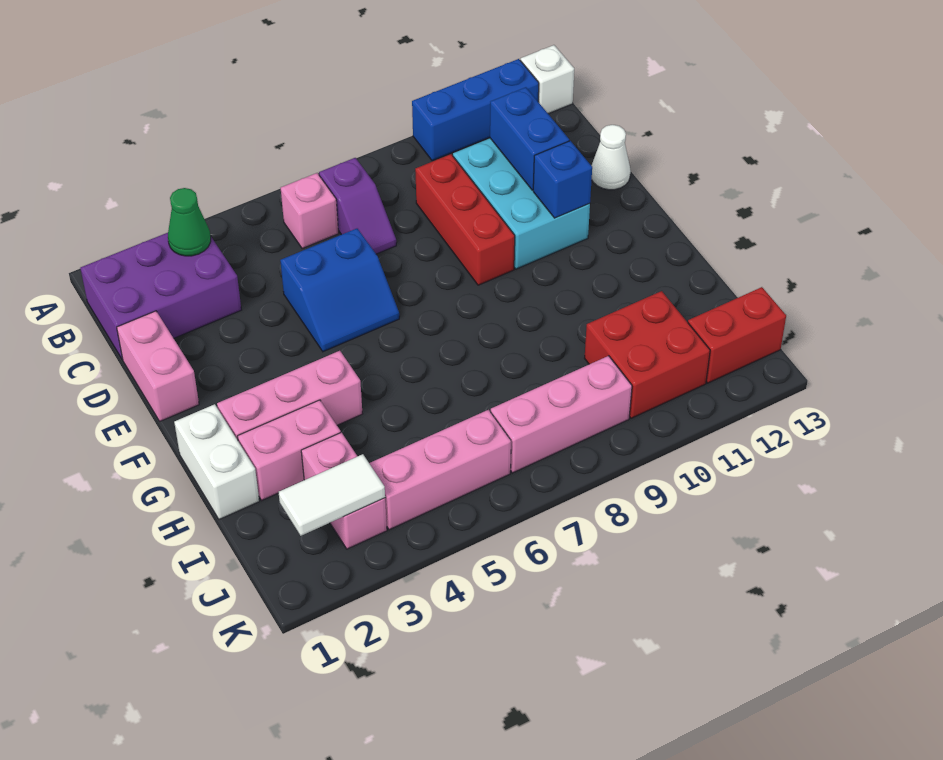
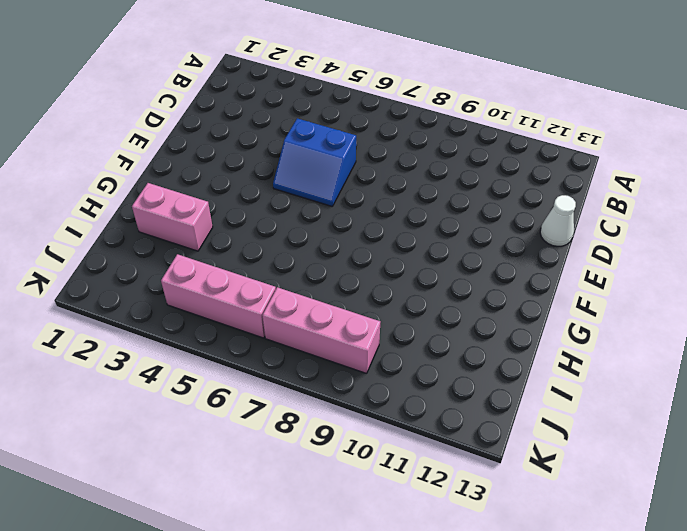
none -> blue brick A10:A12 level 1
none -> white brick A13 level 1
none -> purple brick B1:C3 level 1

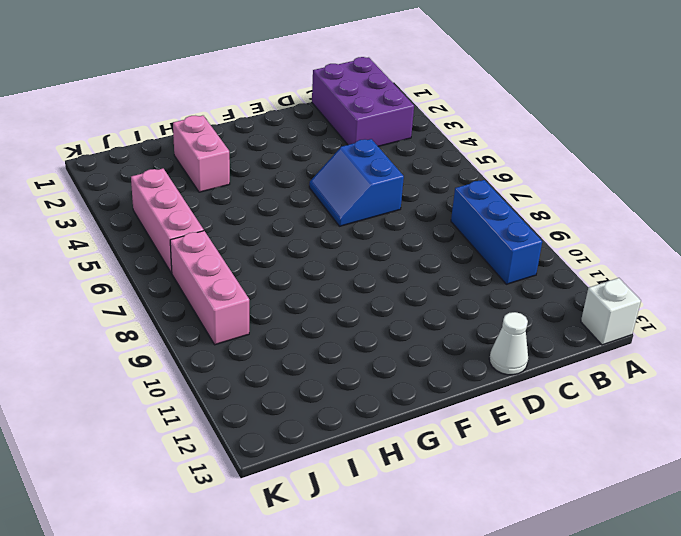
blue brick B8:B10 level 1 -> blue brick A10:A12 level 1
none -> pink brick B6 level 1
none -> purple slope B7:C7 level 1 top B
none -> red brick C9:E9 level 1

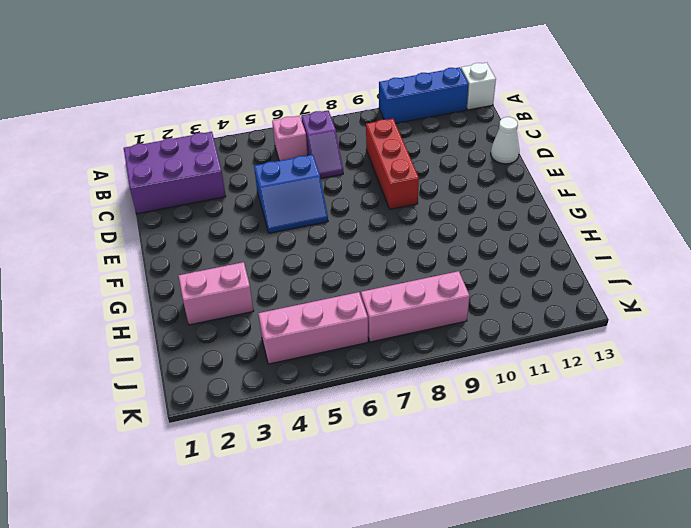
none -> cyan brick C10:E11 level 1
none -> pink brick D1:E1 level 1
none -> white brick G1:H1 level 1

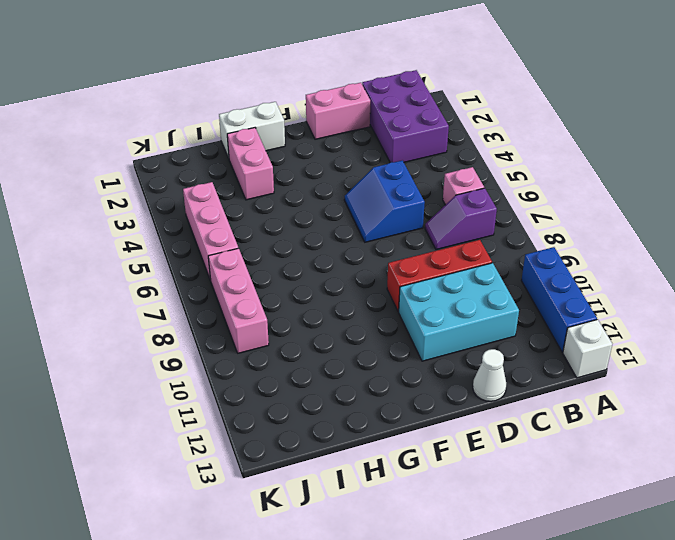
none -> pink brick G2:G4 level 1
none -> pink brick I3:J3 level 1
none -> red brick I10:J11 level 1

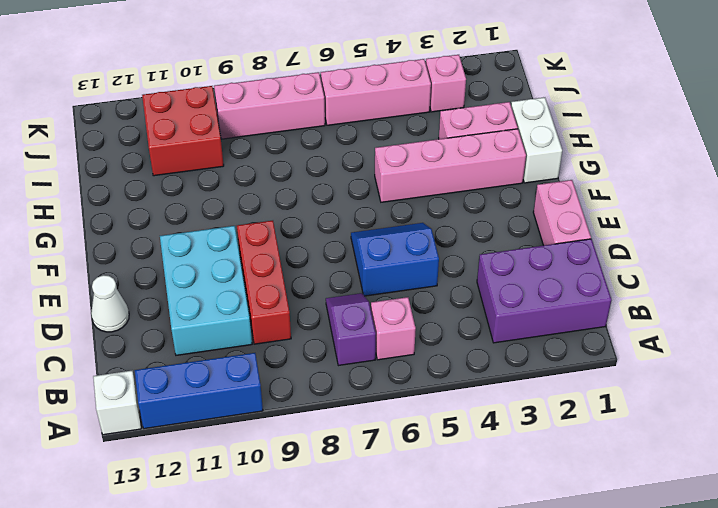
pink brick G2:G5 level 1 -> pink brick G2:G4 level 1
pink brick J3 level 1 -> pink brick I3:J3 level 1
none -> red brick J12:J13 level 1
none -> green cone B3 level 2
none -> blue brick C11:D11 level 2

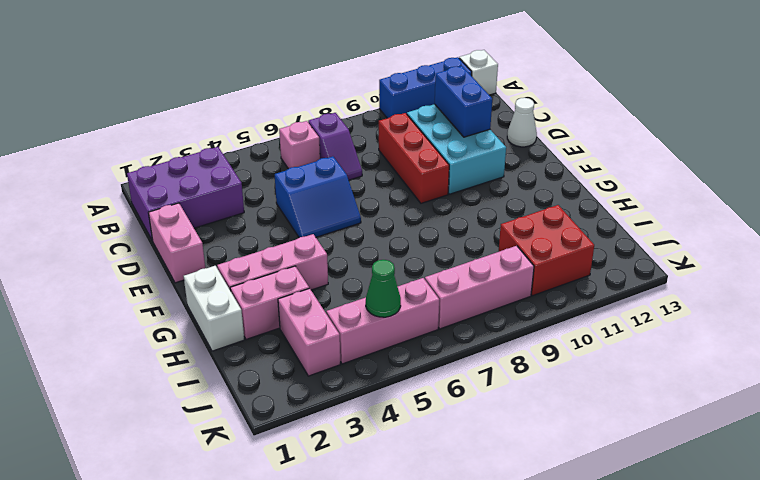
green cone J5 level 2 -> green cone B3 level 2
none -> red brick J12:J13 level 1
none -> blue brick E11 level 2
none -> white tile J2:J3 level 2

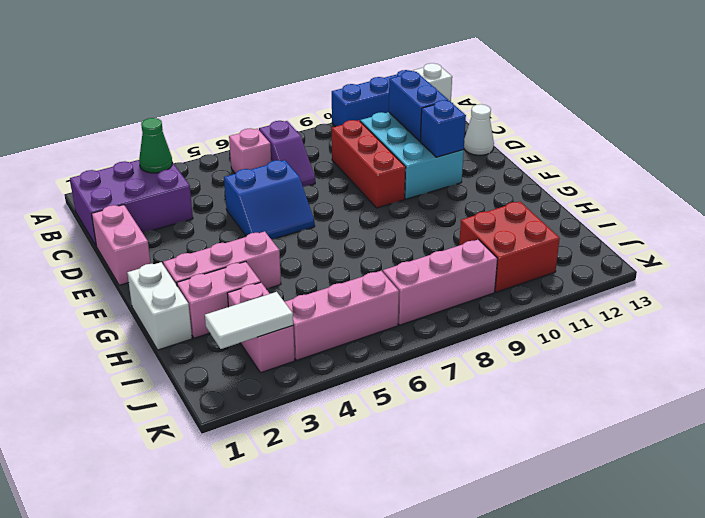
none -> red brick J12:J13 level 1

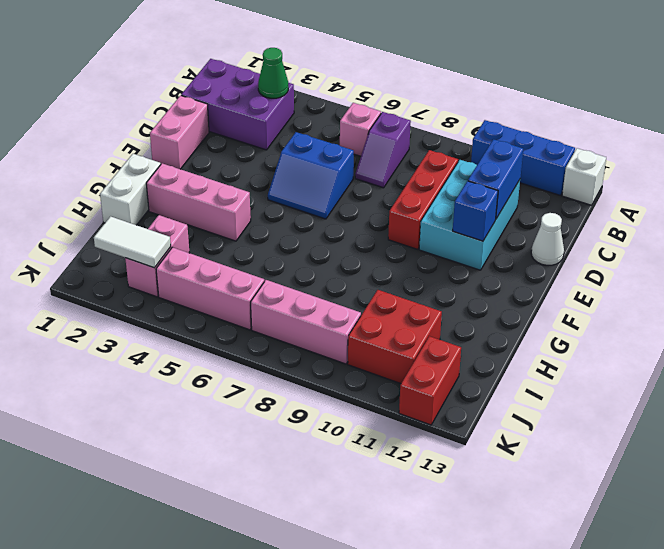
red brick J12:K12 level 1 -> red brick J12:J13 level 1
none -> pink brick H2:H3 level 1

